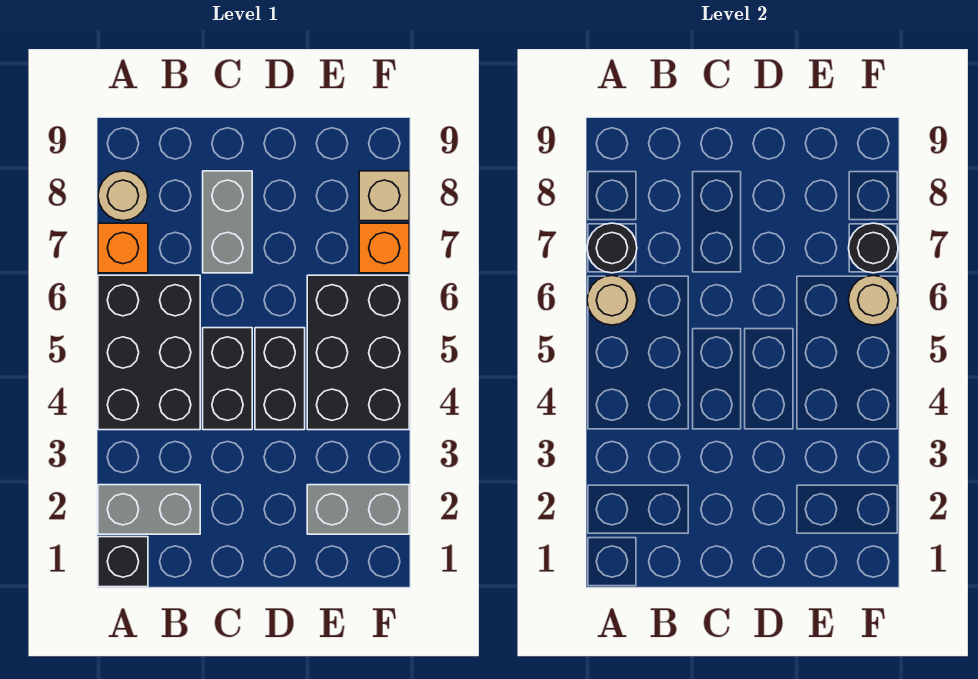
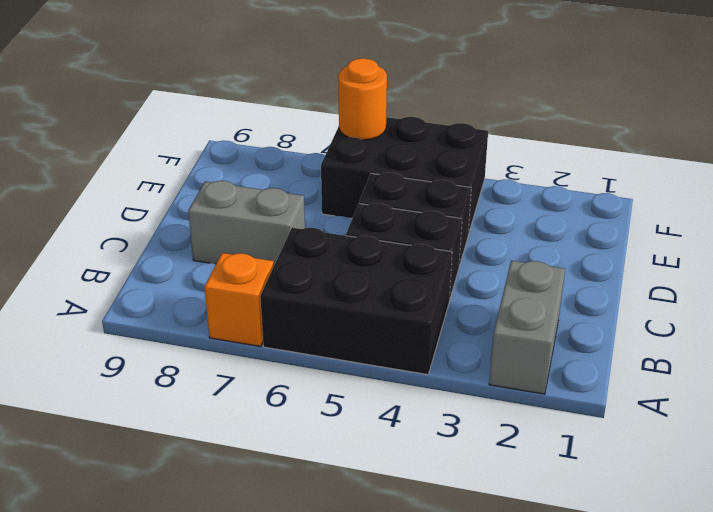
orange round brick F6 level 2 -> tan round brick F6 level 2
none -> black brick A1 level 1
none -> tan round brick A8 level 1
none -> grey brick E2:F2 level 1

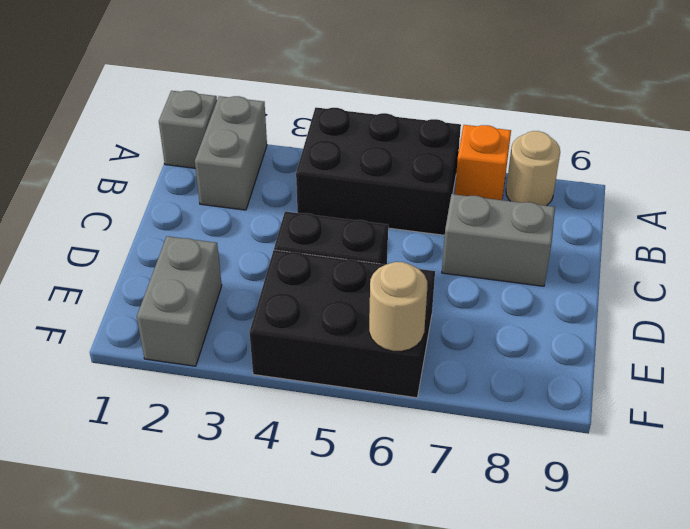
grey brick A1 level 1 -> black brick A1 level 1
none -> black brick C4:C5 level 1
none -> orange brick F7 level 1
none -> tan brick F8 level 1

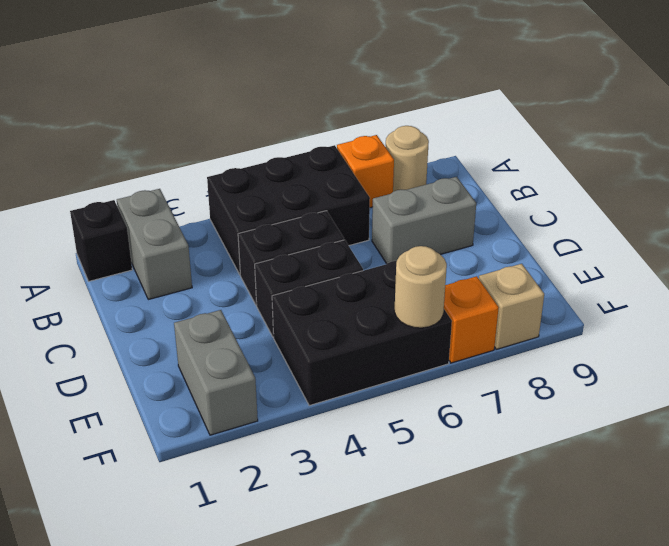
none -> tan round brick A6 level 2
none -> black round brick A7 level 2
none -> black round brick F7 level 2

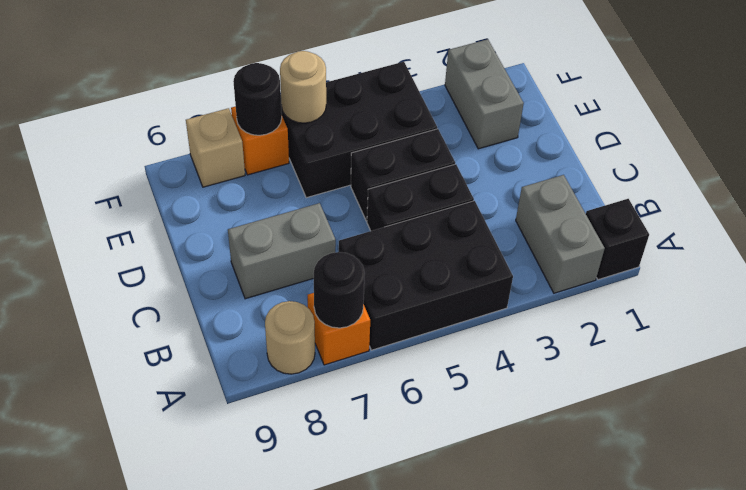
none -> tan round brick A6 level 2

